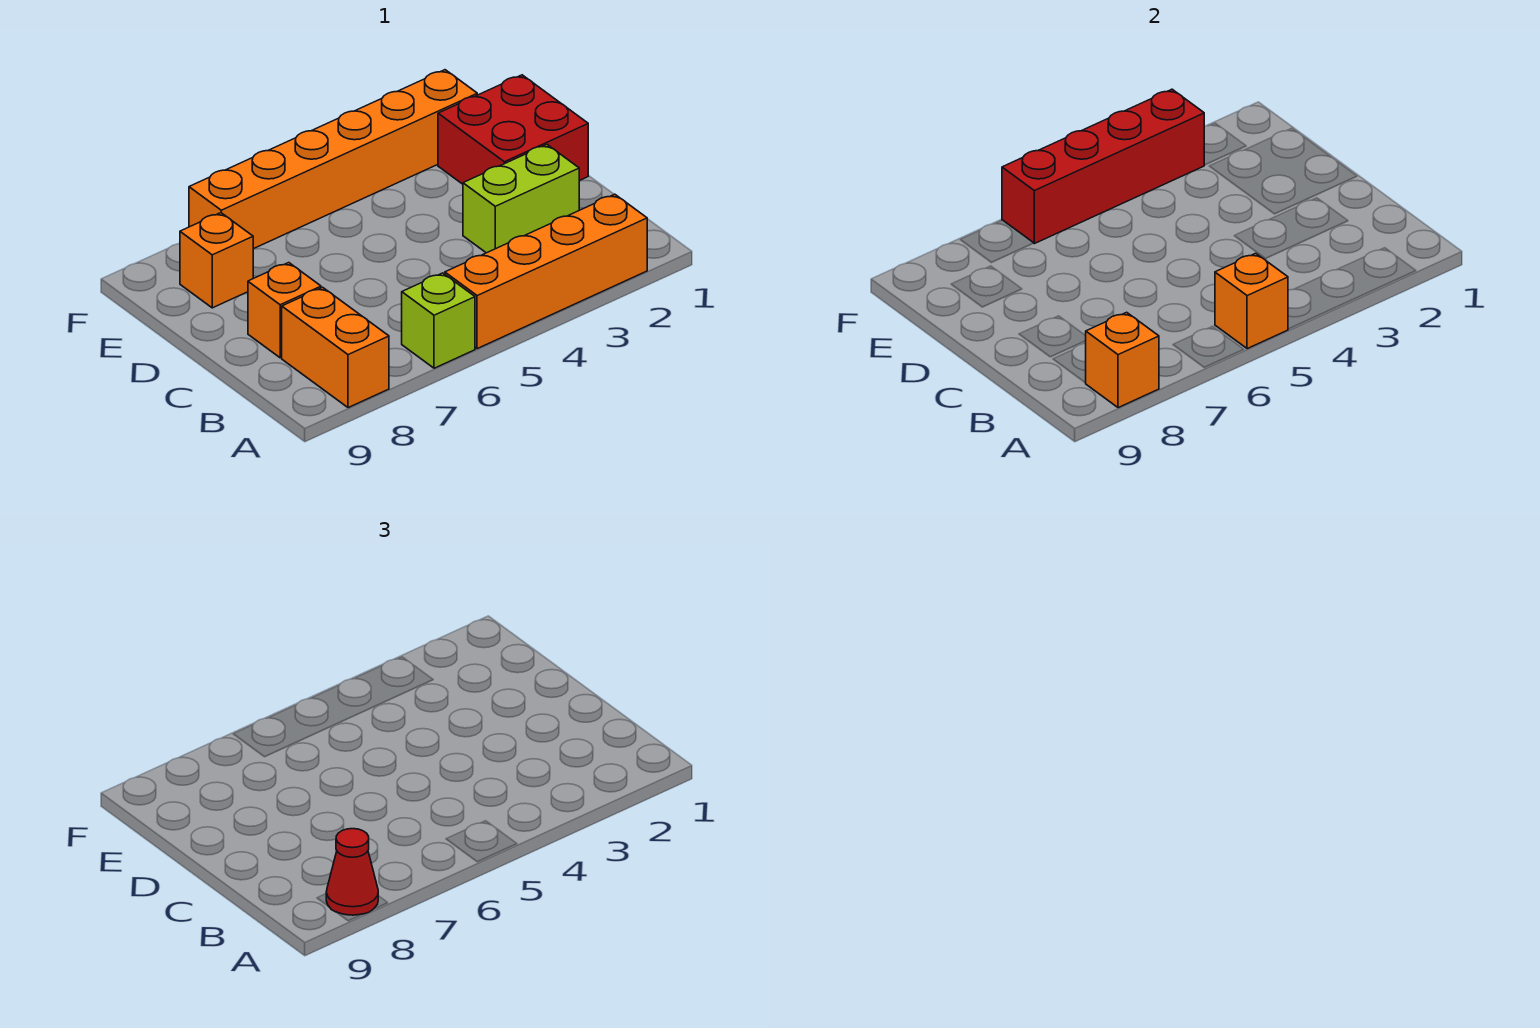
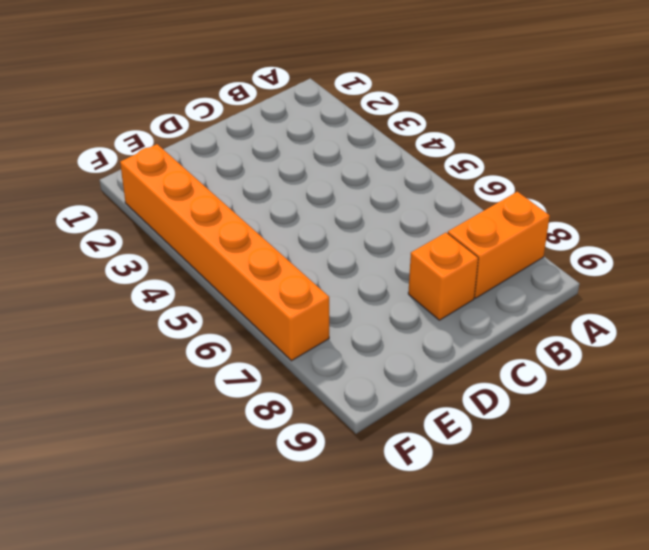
none -> orange brick A2:A5 level 1
none -> lime brick A6 level 1
none -> lime brick C2:C3 level 1

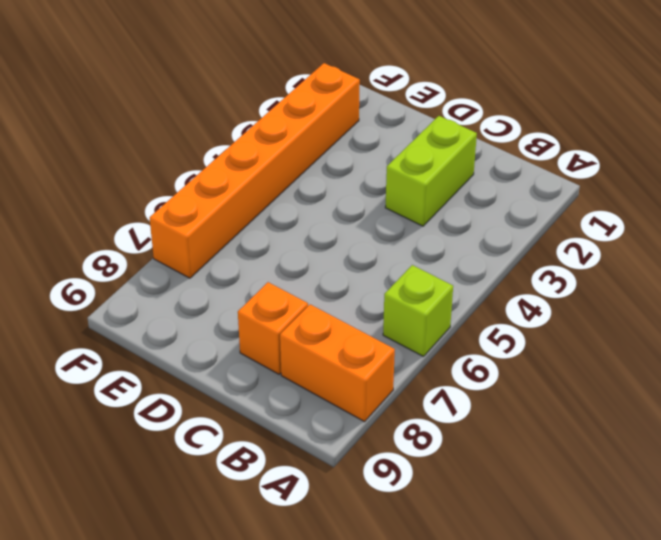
none -> orange brick A2:A5 level 1
none -> red brick D1:E2 level 1
none -> orange brick E8 level 1

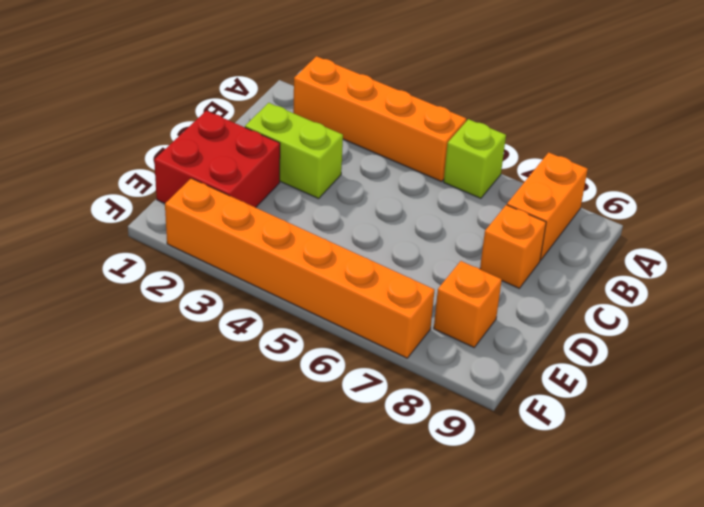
none -> orange brick A5 level 2
none -> orange brick A8 level 2
none -> red brick F3:F6 level 2

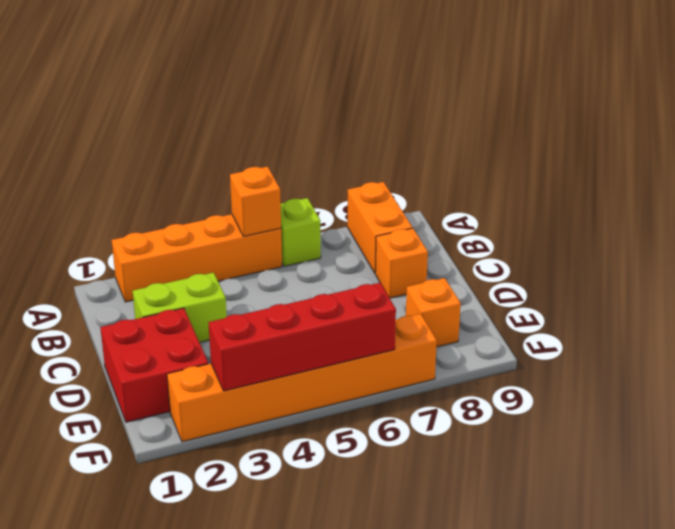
none -> orange brick A8 level 2
none -> red cone A8 level 3

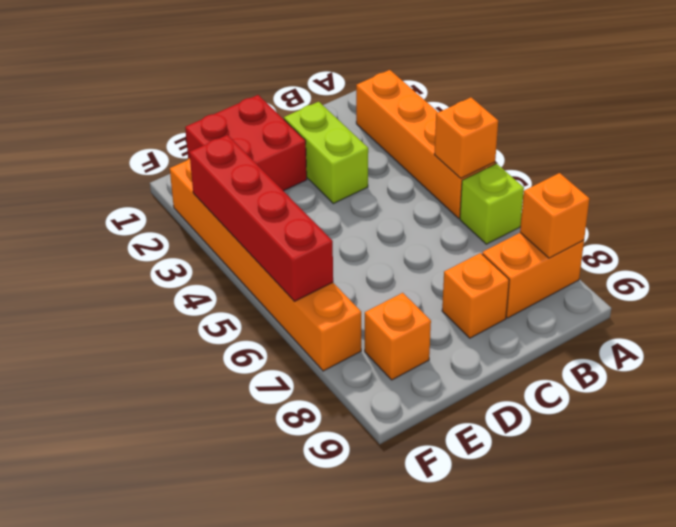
none -> red cone A8 level 3

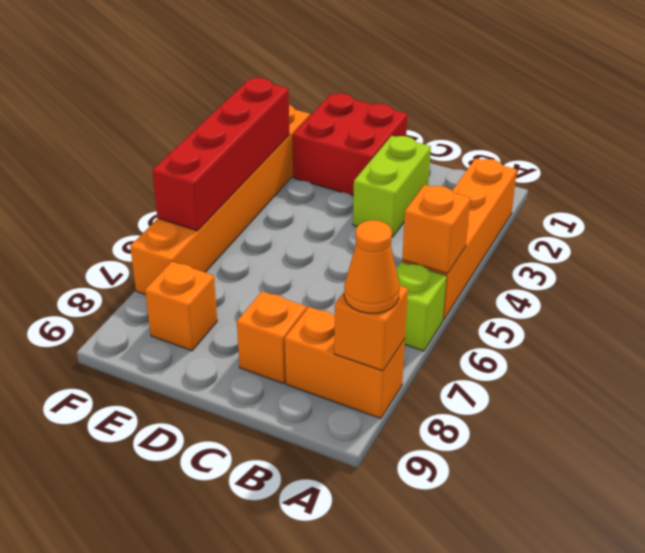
orange cone A8 level 3 -> red cone A8 level 3

